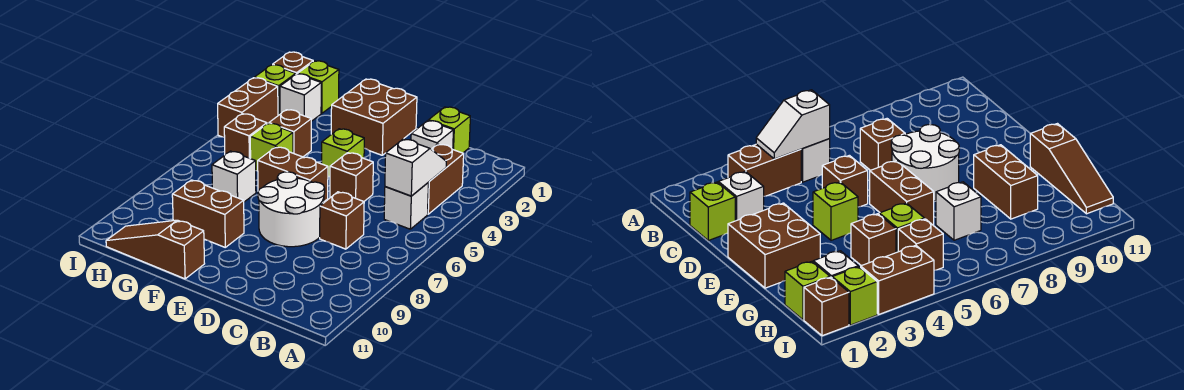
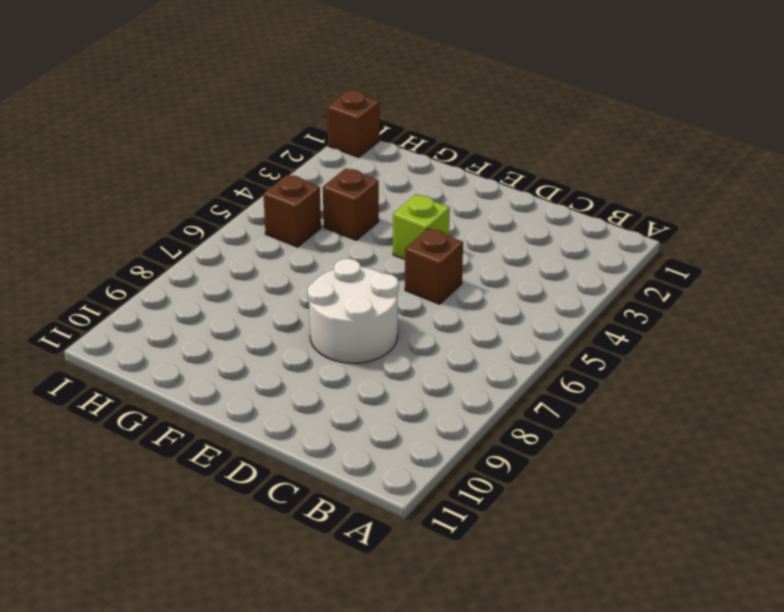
none -> brown brick B3:B4 level 1
none -> white brick B5 level 1
none -> lime brick C1 level 1

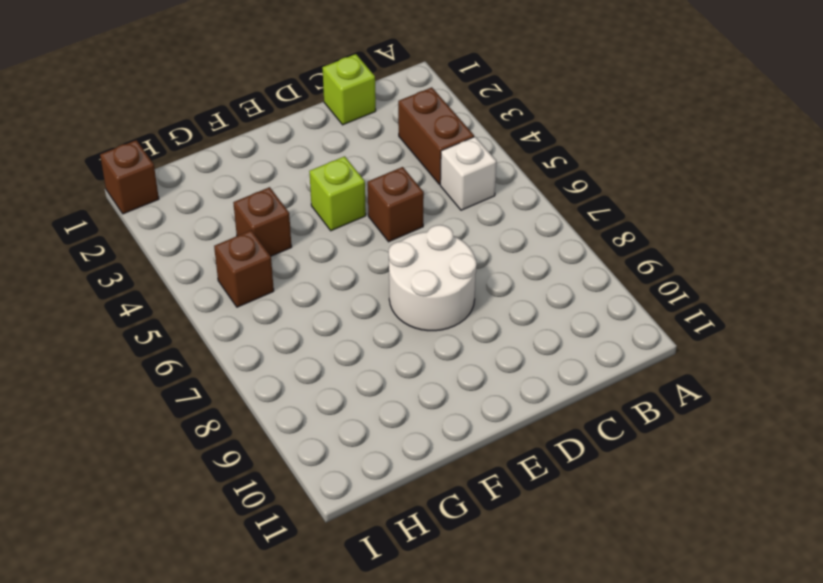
none -> white brick C2 level 1
none -> brown brick C7 level 1
none -> brown brick E1:F2 level 1

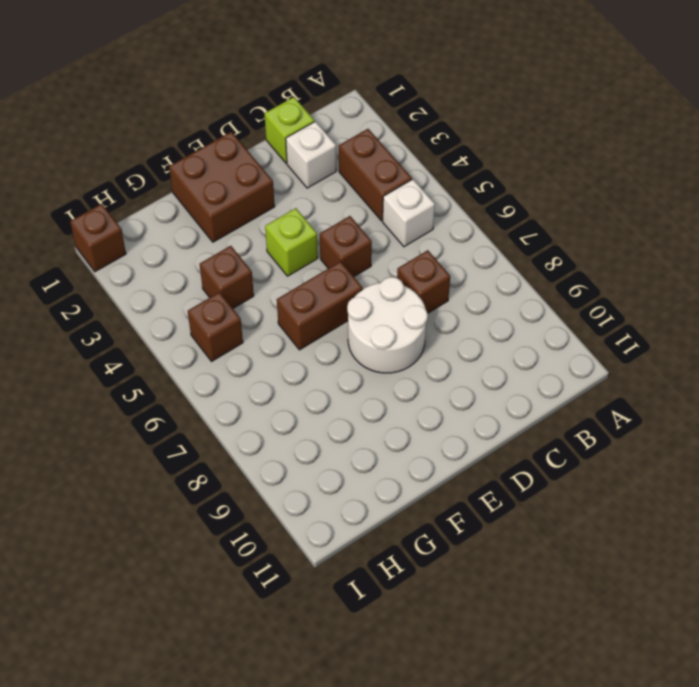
none -> brown brick F9:G9 level 1
none -> brown slope F11:H11 level 1 top F
none -> lime brick G5 level 1

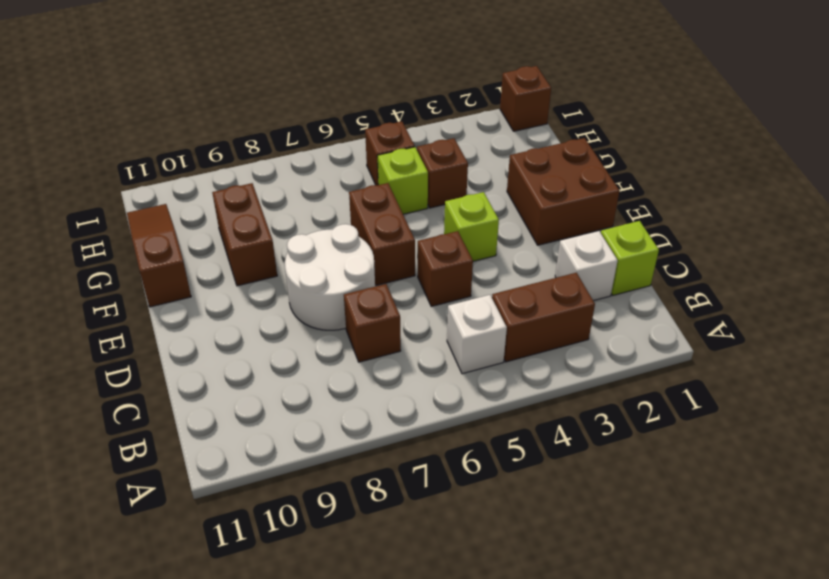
none -> white brick G7 level 1
none -> lime brick H1 level 1
none -> white brick H2 level 1

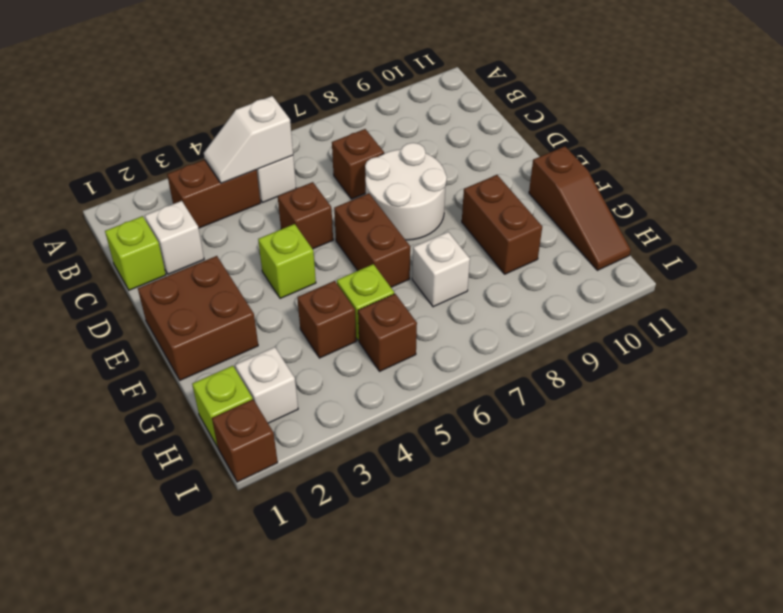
none -> lime brick I2 level 1
none -> brown brick I3:I4 level 1

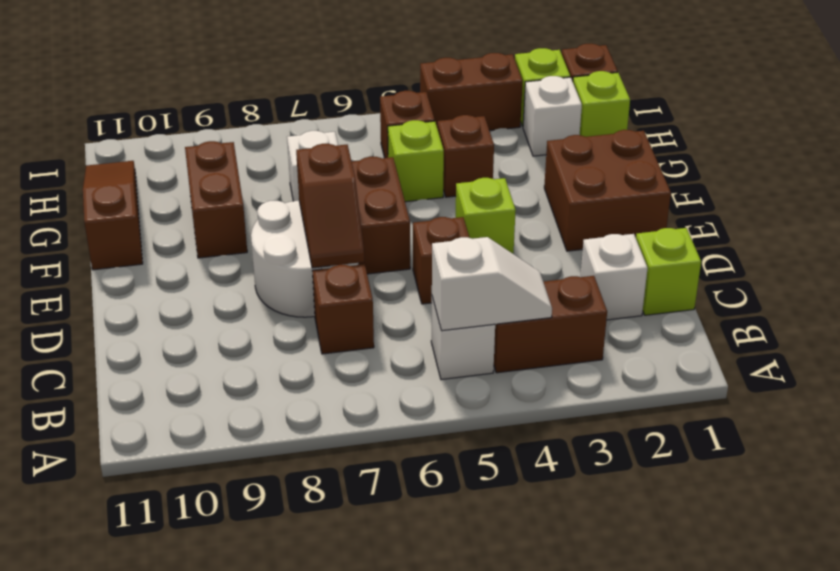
brown slope D7:E7 level 2 top E -> none

